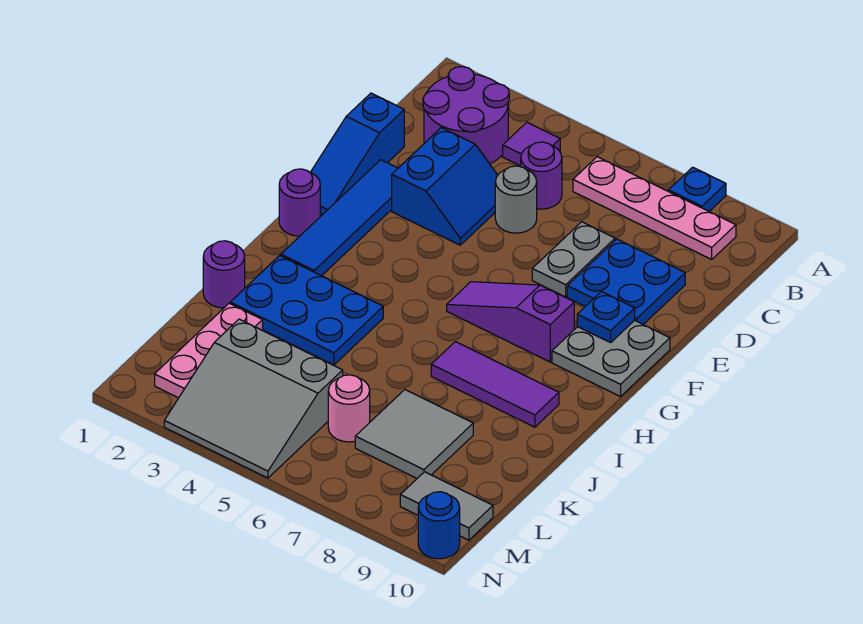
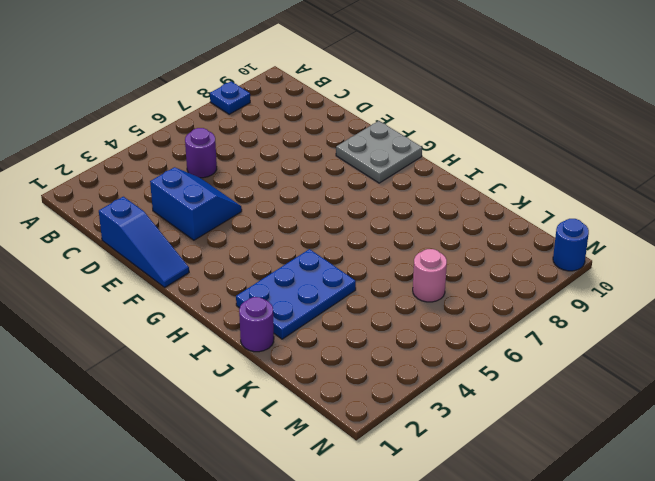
none -> purple round brick B2:C3 level 1
none -> purple tile B4 level 1
none -> pink plate B6:B9 level 1

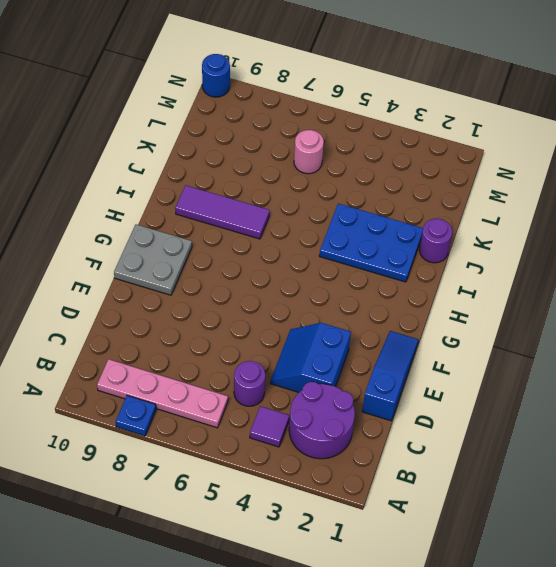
none -> grey round brick D5 level 1
none -> grey plate D7:E7 level 1
none -> blue plate D8:E9 level 1

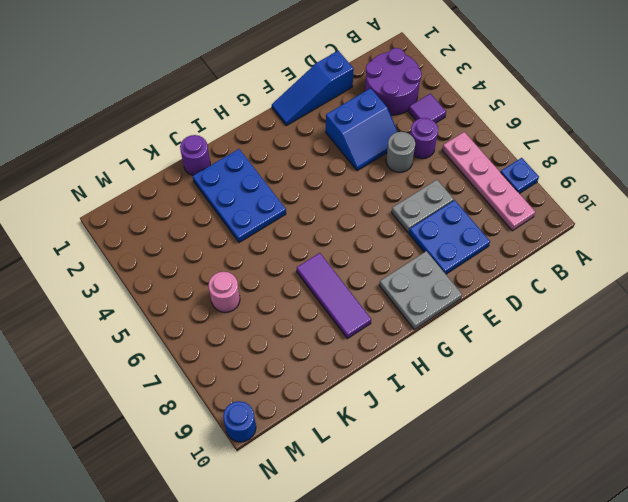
none -> blue tile E2:H2 level 1
none -> purple round brick G1 level 1
none -> purple slope G6:G8 level 1 top 8

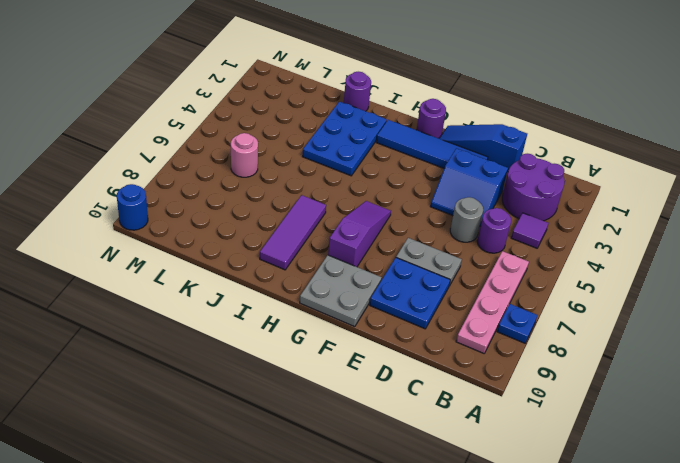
none -> pink plate K2:M2 level 1
none -> grey tile K7:L8 level 1
none -> grey slope L3:N5 level 1 top L

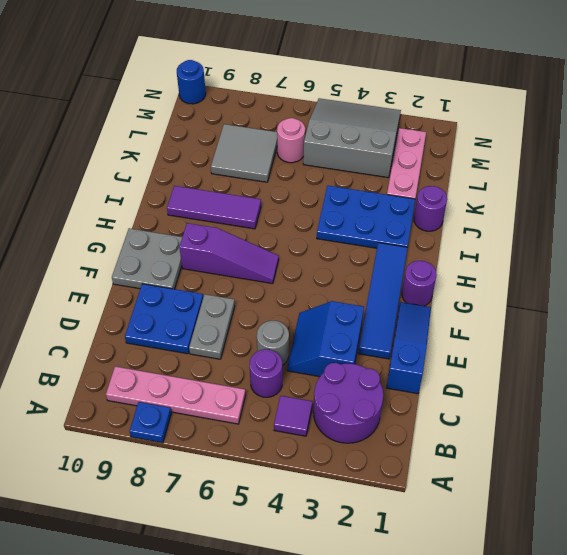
none -> grey tile M9:M10 level 1
none -> blue plate F9 level 2

